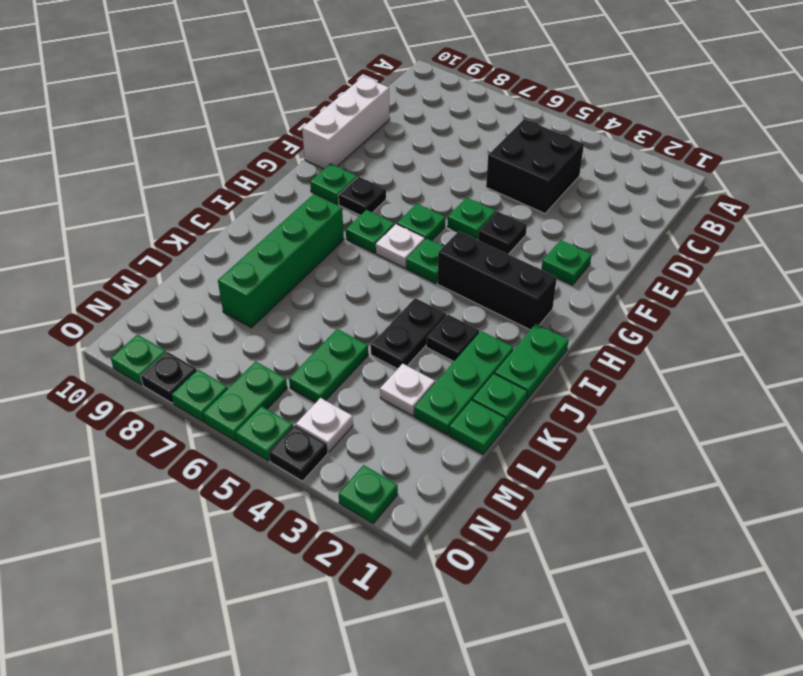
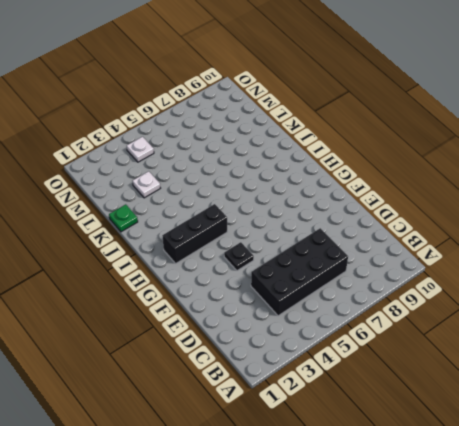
black brick C4:D7 level 1 -> black brick C4:D5 level 1
none -> white brick D10:F10 level 1
none -> green plate F2 level 1
none -> green plate F5 level 1

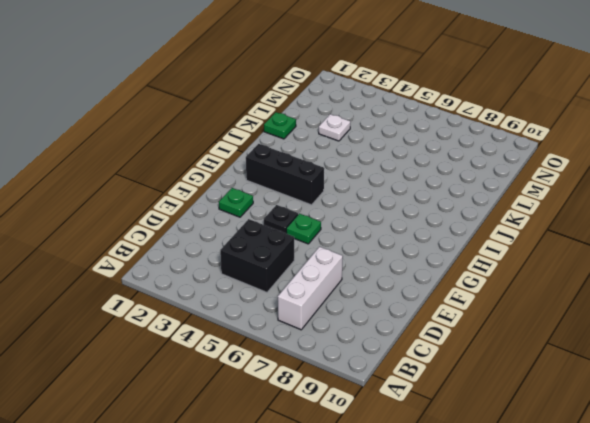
white brick B7:D7 level 1 -> white brick D10:F10 level 1
none -> green plate G6 level 1
none -> black plate G8 level 1
none -> green plate G9 level 1

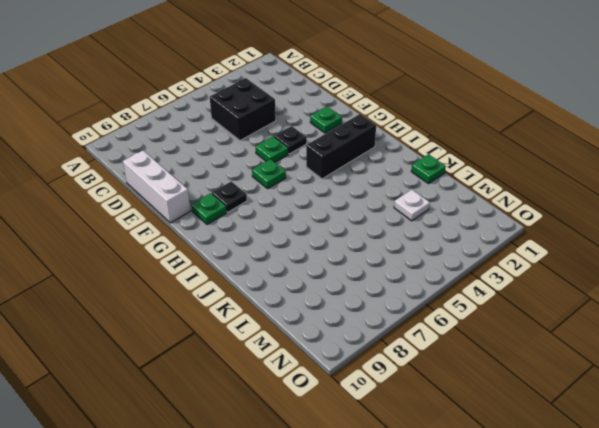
none -> green plate H5 level 1
none -> white plate H6 level 1
none -> green plate H7 level 1

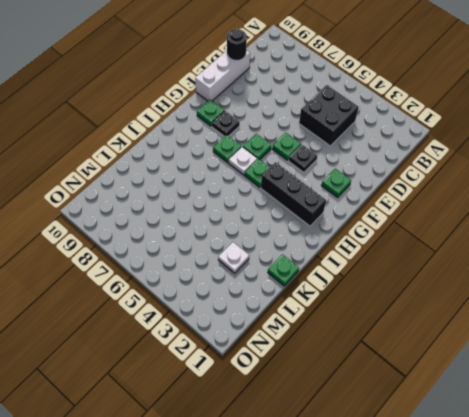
black round brick D10 level 2 -> none
none -> green plate I1:J1 level 1
none -> green brick I8:L8 level 1
none -> green plate J2:L2 level 1

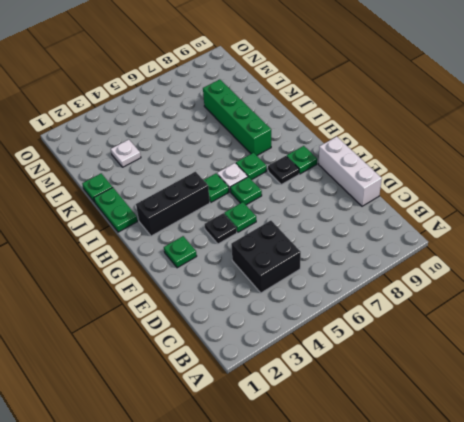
none -> green plate J2:L2 level 1
none -> black plate J3 level 1
none -> black plate J4:K4 level 1

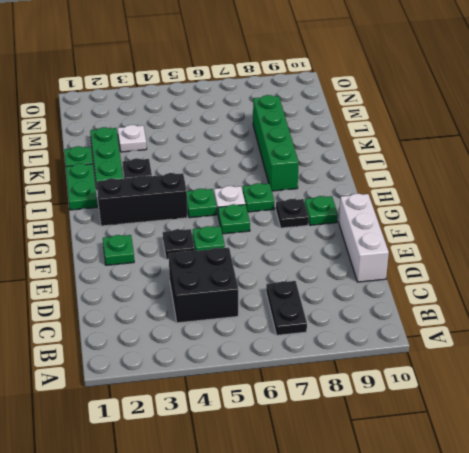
black plate B7:C7 level 1 -> black plate J4:K4 level 1
none -> green plate L1 level 1
none -> green plate L5:M5 level 1
none -> white plate N4 level 1

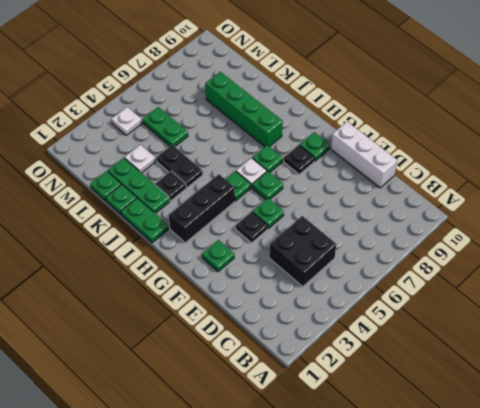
none -> green plate N6:O6 level 1
none -> green plate O2 level 1
none -> black plate O4 level 1

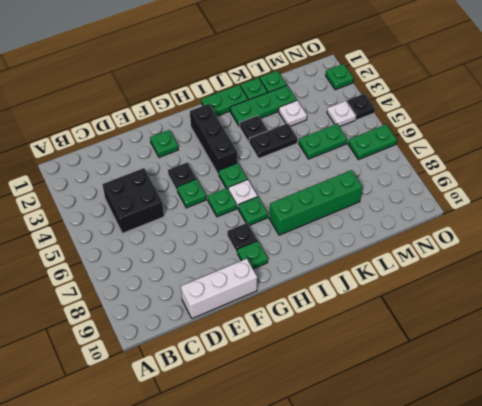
none -> green plate O5 level 1
none -> green plate O7 level 1
none -> black plate O8 level 1

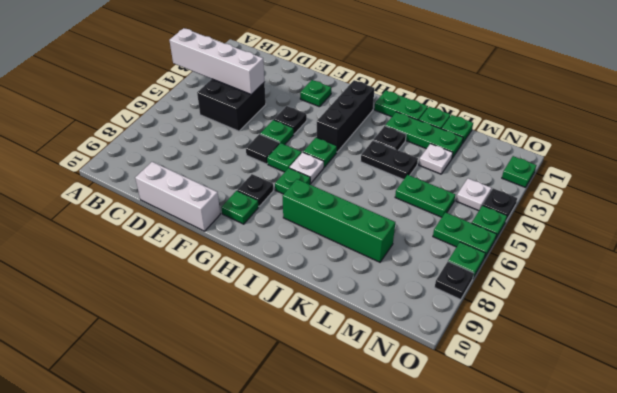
white brick A4:D4 level 2 -> none
black tile F6 level 1 -> none
none -> green plate O9 level 1

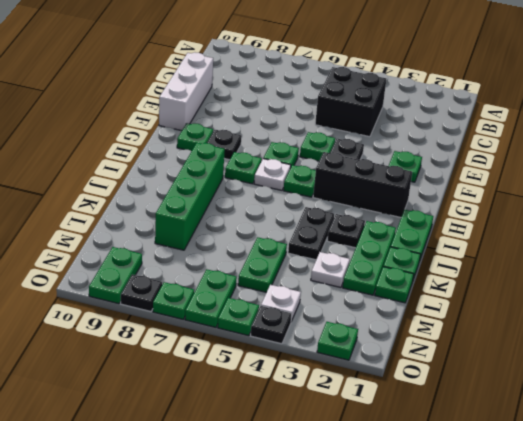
green plate N9:O9 level 1 -> green plate O9 level 1

